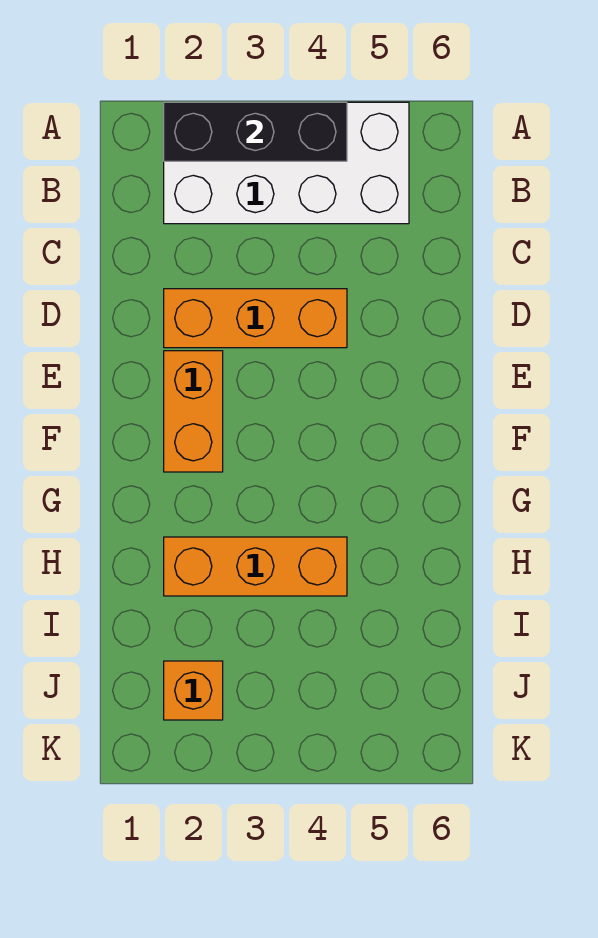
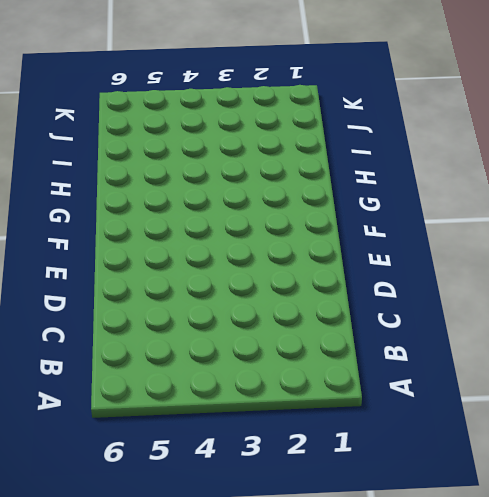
none -> white brick A2:B5 level 1
none -> orange brick D2:D4 level 1

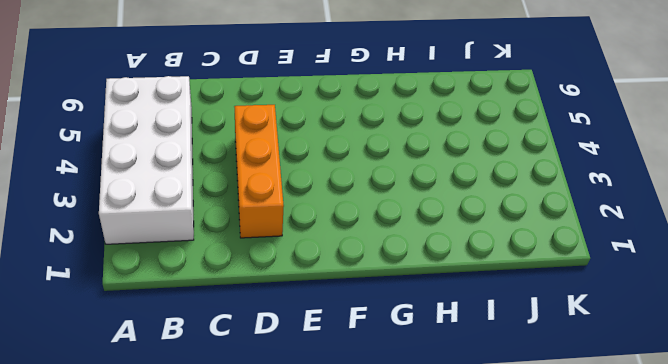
none -> orange brick E2:F2 level 1
none -> orange brick H2:H4 level 1

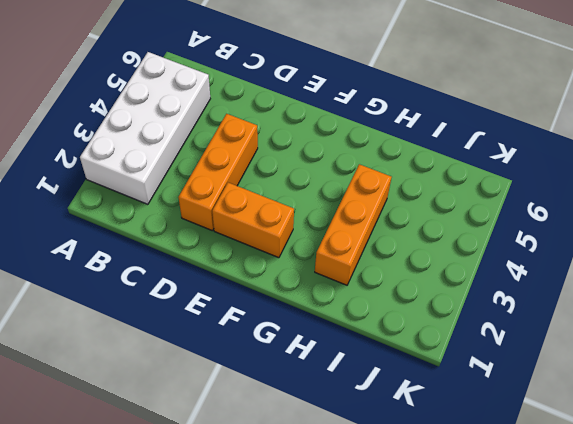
none -> orange brick J2 level 1
none -> black brick A2:A4 level 2

